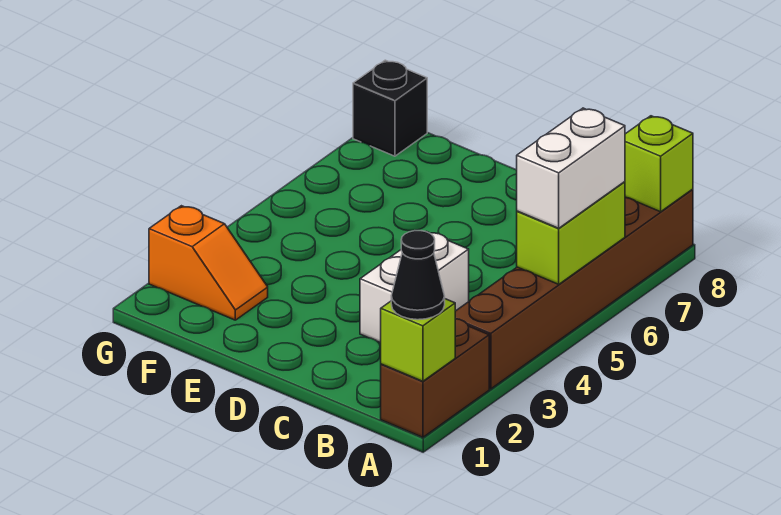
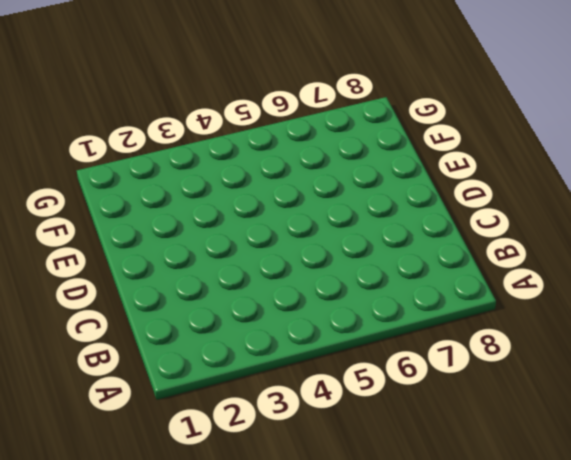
none -> brown brick A1:A2 level 1
none -> brown brick A3:A8 level 1

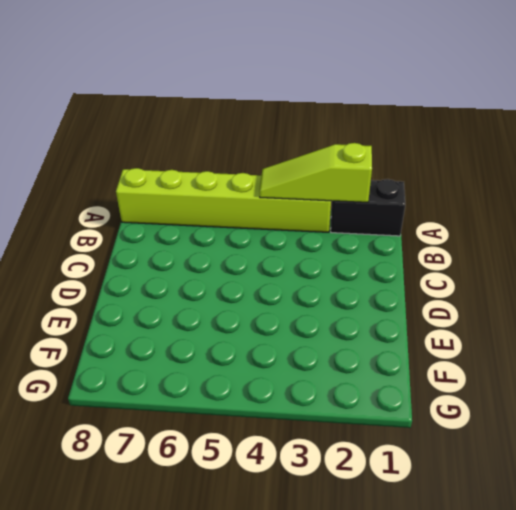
black brick A1:A2 level 1 -> brown brick A1:A2 level 1
lime slope A2:A4 level 2 top 2 -> none
lime brick A3:A8 level 1 -> brown brick A3:A8 level 1
none -> white brick C3:C4 level 1
none -> orange slope F2:G2 level 1 top G

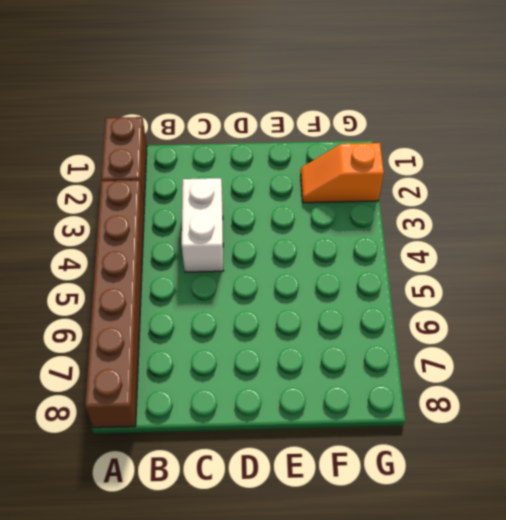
none -> black brick G8 level 1
none -> lime brick A1 level 2

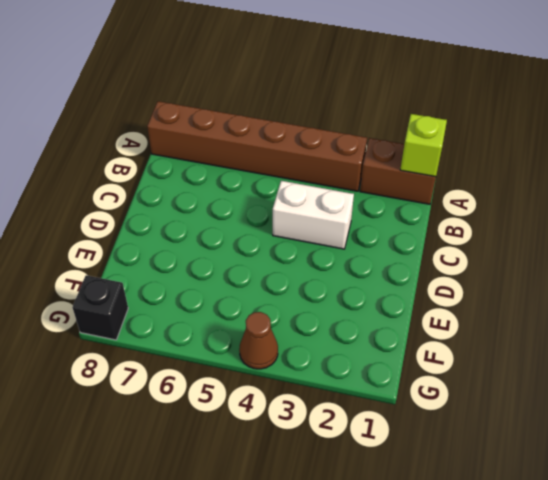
brown cone G4 level 1 -> none
none -> orange slope F2:G2 level 1 top G
none -> lime brick A5:A6 level 2

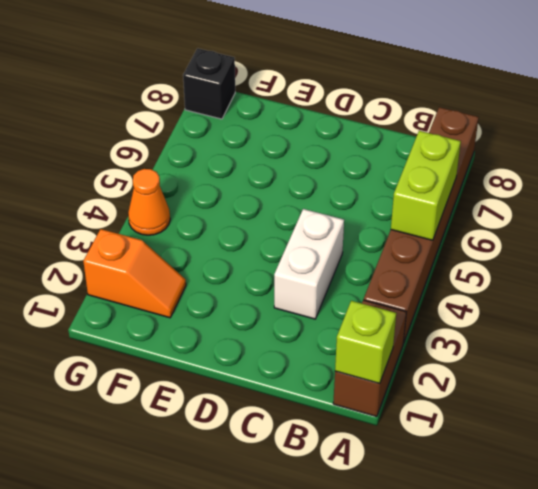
orange cone G4 level 1 -> none
none -> lime brick A8 level 2
none -> black cone A1 level 3

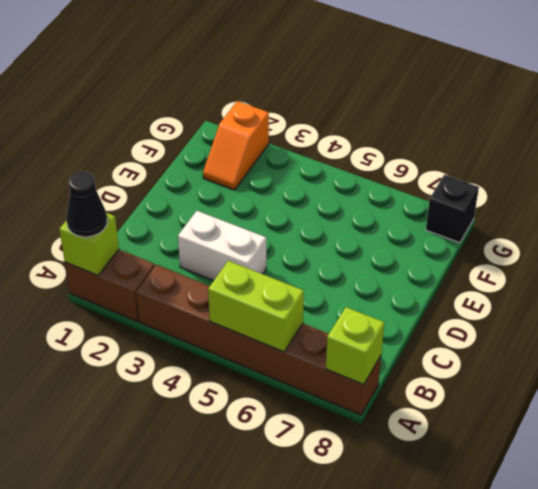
none -> white brick A5:A6 level 3

